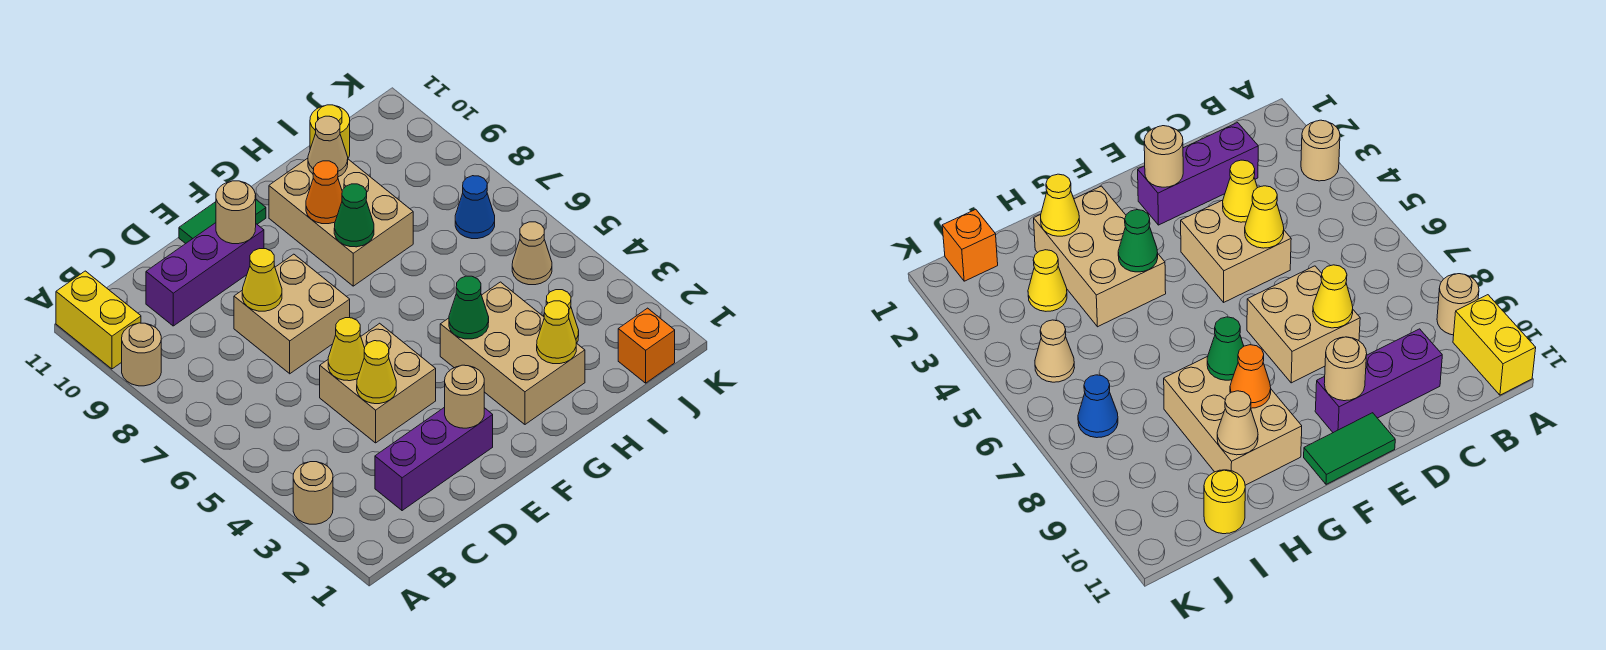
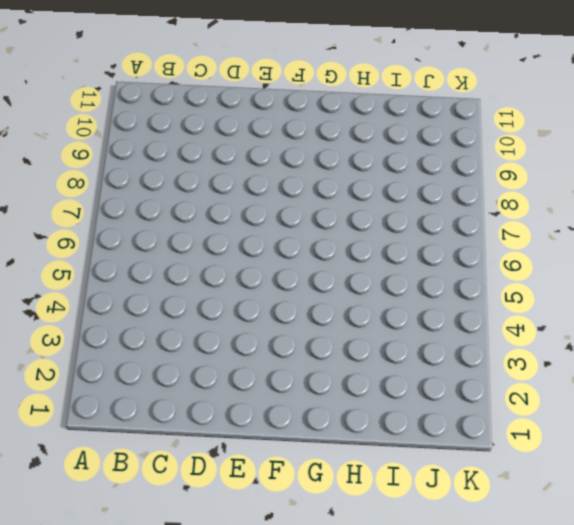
none -> tan round brick A3 level 1
none -> tan round brick A9 level 1
none -> yellow brick A10:A11 level 1

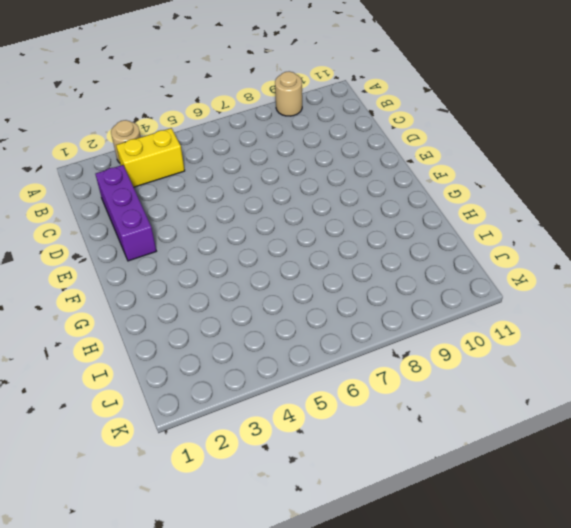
yellow brick B3:B4 level 1 -> yellow brick A10:A11 level 1
none -> purple brick C10:E10 level 1
none -> tan brick D4:E5 level 1
none -> tan brick D7:E8 level 1

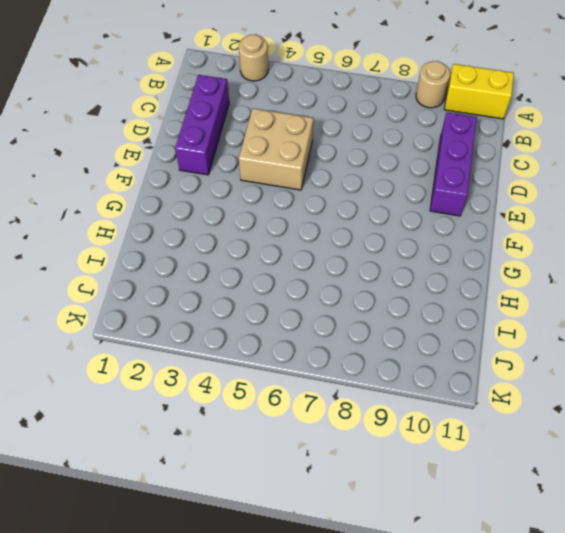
none -> tan brick D7:E8 level 1
none -> green tile E11:F11 level 1
none -> tan brick G2:H4 level 1

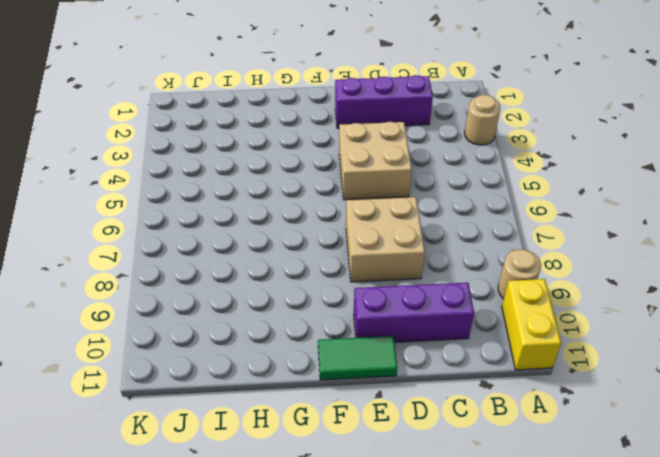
none -> tan brick G2:H4 level 1
none -> tan brick G8:H10 level 1
none -> yellow cone I3 level 1

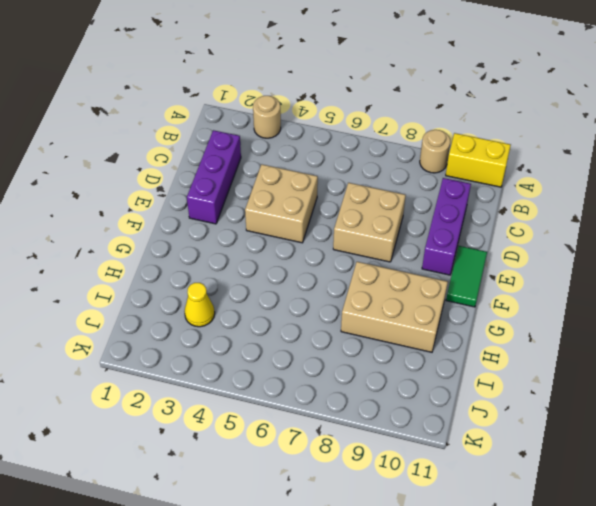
none -> tan brick G2:H4 level 1
none -> yellow round brick I11 level 1
none -> orange brick J1 level 1

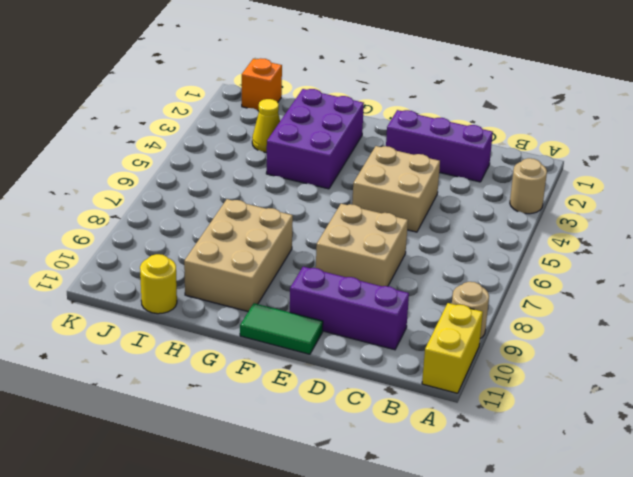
purple brick G2:H4 level 1 -> tan brick G2:H4 level 1
none -> tan cone J5 level 1
none -> blue cone J7 level 1
none -> yellow cone D4 level 2

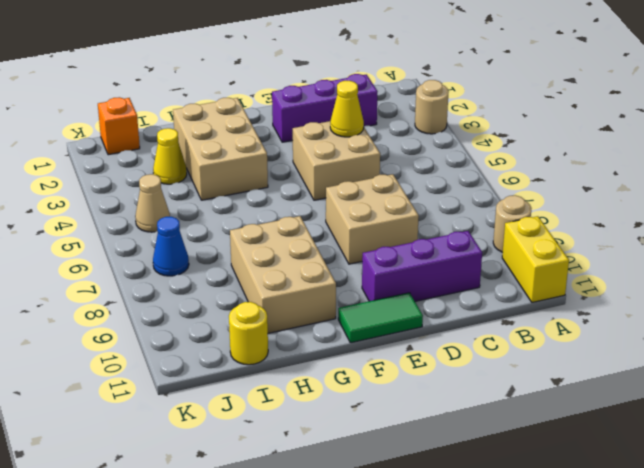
none -> yellow cone D5 level 2
none -> yellow cone D8 level 2
none -> tan round brick E2 level 2

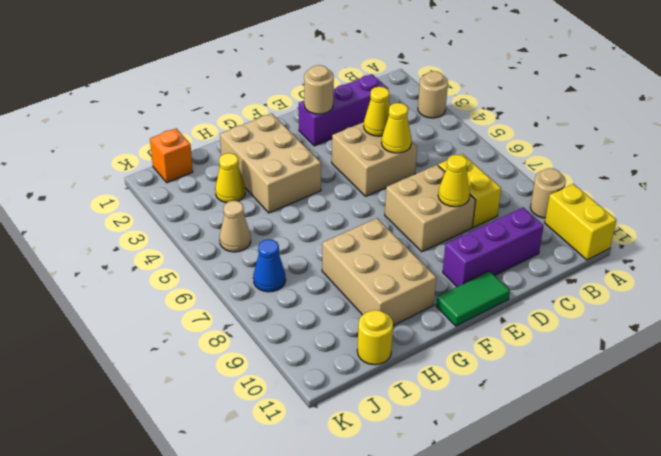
yellow brick C7:C8 level 1 -> none
none -> tan round brick E10 level 2
none -> green cone G4 level 2
none -> green cone G8 level 2

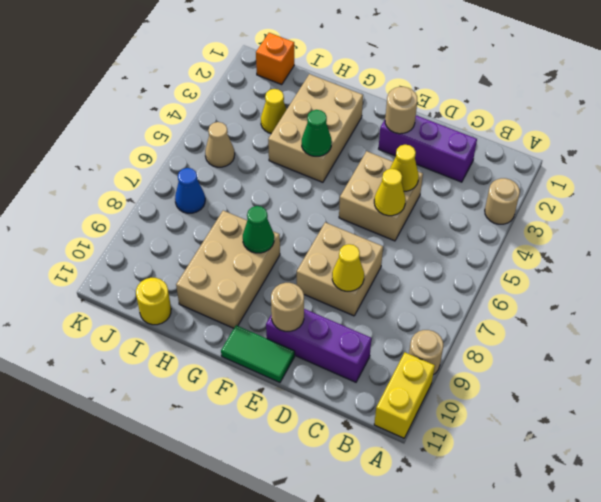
none -> orange cone G9 level 2
none -> yellow cone H2 level 2
none -> tan cone H10 level 2

